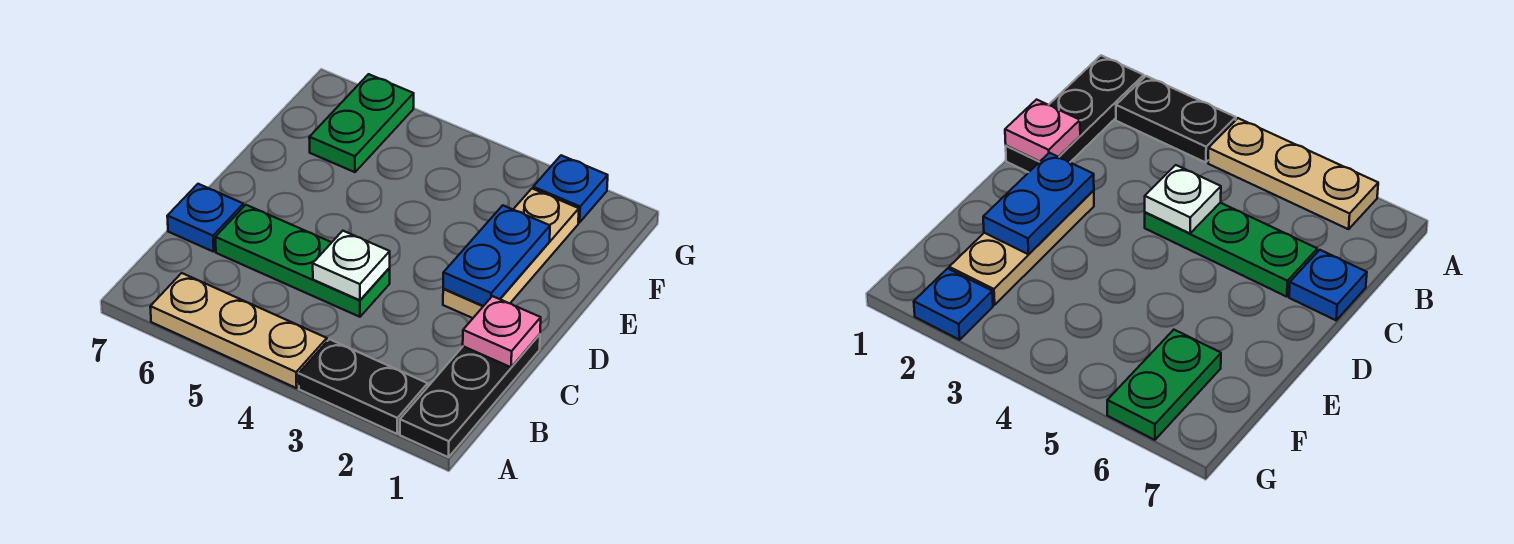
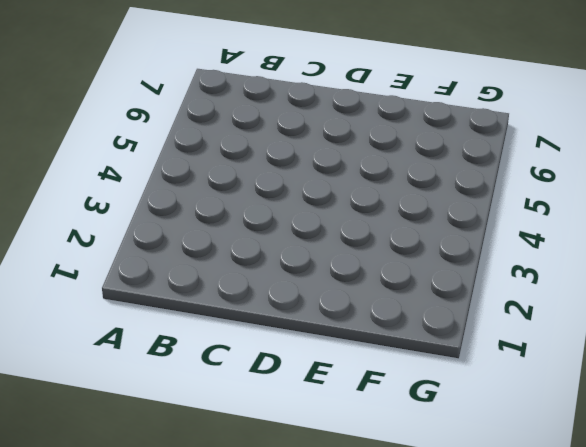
none -> black plate A1:C1 level 1
none -> black plate A2:A3 level 1

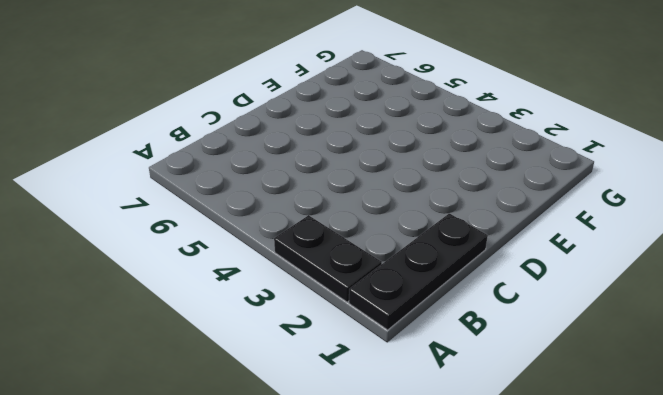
none -> tan plate A4:A6 level 1
none -> green plate C4:C6 level 1

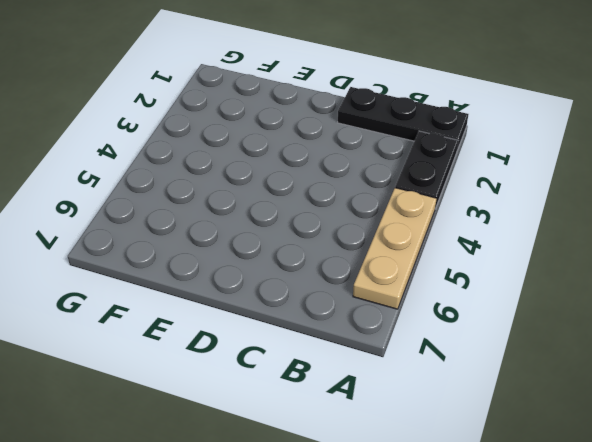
none -> green plate C4:C6 level 1
none -> blue plate C7 level 1

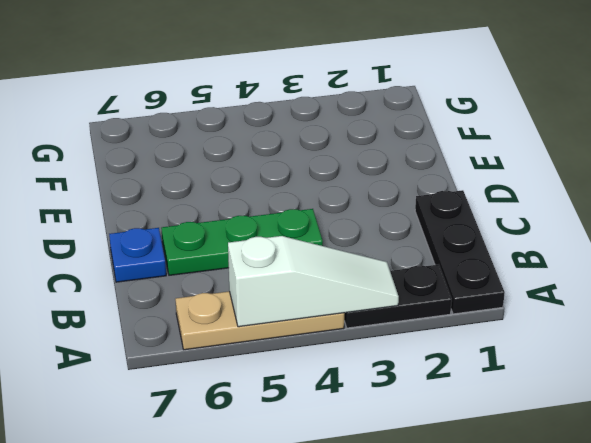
white slope A3:A5 level 2 top 5 -> none
none -> tan plate D2:F2 level 1
none -> green plate F6:G6 level 1

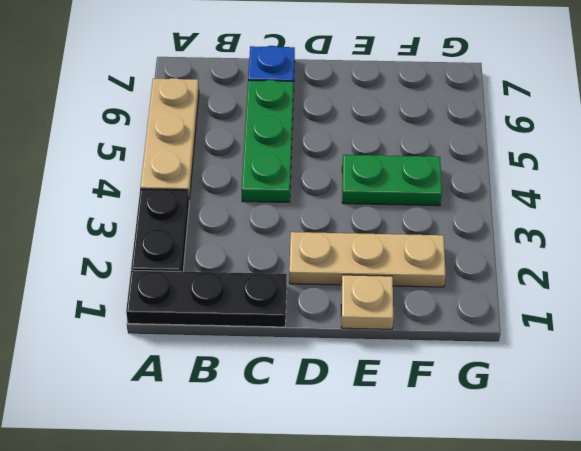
tan plate E1 level 1 -> none
green plate E4:F4 level 1 -> green plate F6:G6 level 1
none -> blue plate G2 level 1
none -> pink plate C1 level 2

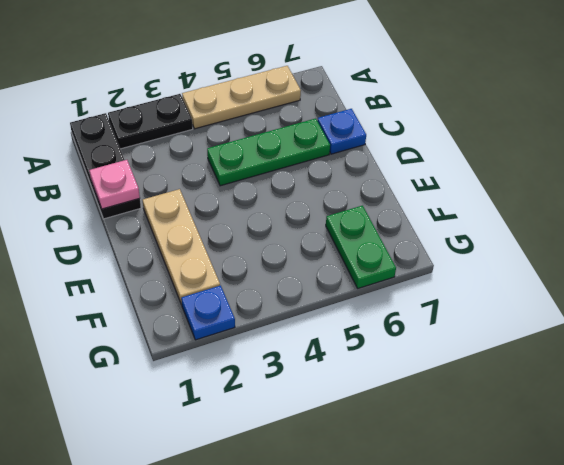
none -> white plate C4 level 2
none -> blue plate D2:E2 level 2

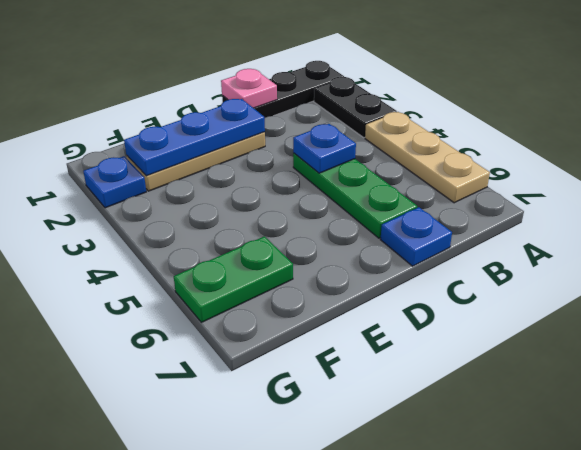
blue plate C4 level 2 -> white plate C4 level 2
blue plate D2:F2 level 2 -> blue plate D2:E2 level 2

